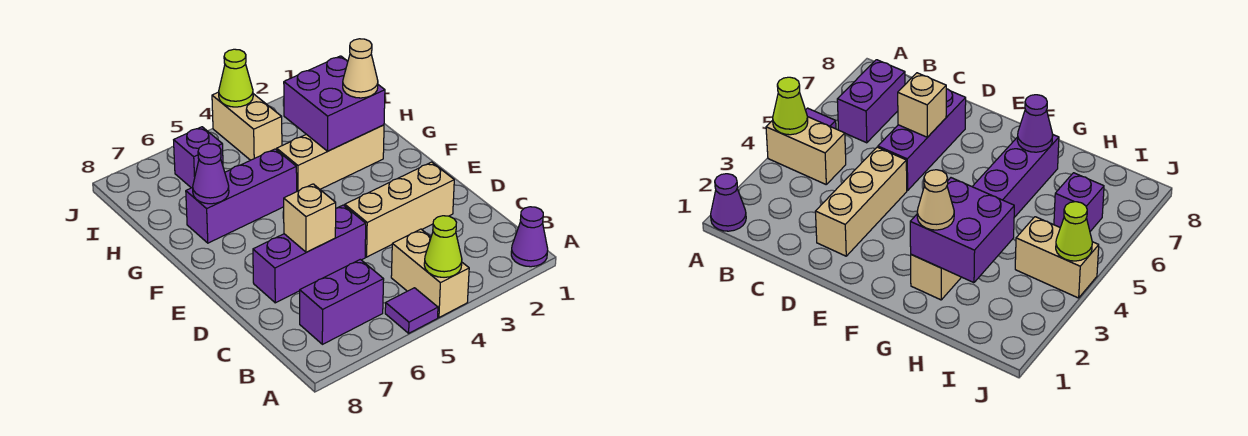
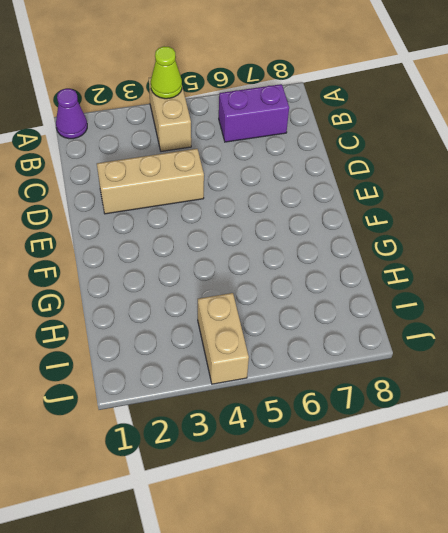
none -> purple tile A5 level 1
none -> purple brick D5:D7 level 1
none -> tan brick G2:G4 level 1

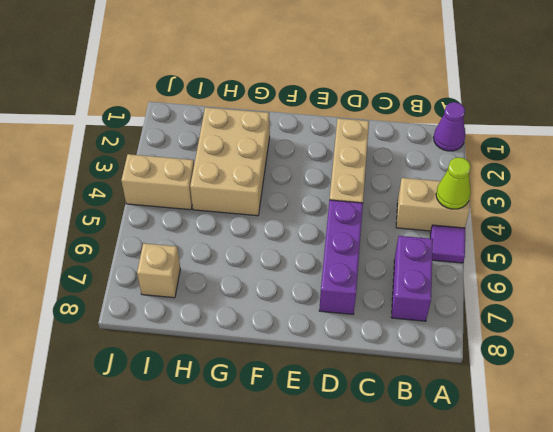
tan brick G2:H4 level 1 -> tan brick G2:G4 level 1
tan brick I7 level 1 -> tan brick D6 level 2
none -> purple brick G5:G7 level 1
none -> purple brick I6 level 1
none -> purple brick G2:H3 level 2

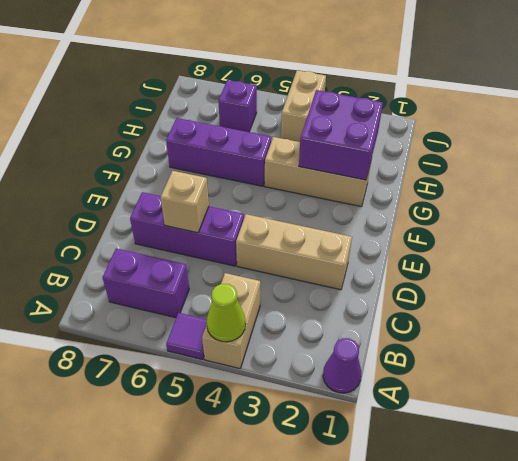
none -> purple cone G7 level 2
none -> lime cone J4 level 2
none -> tan cone G2 level 3

